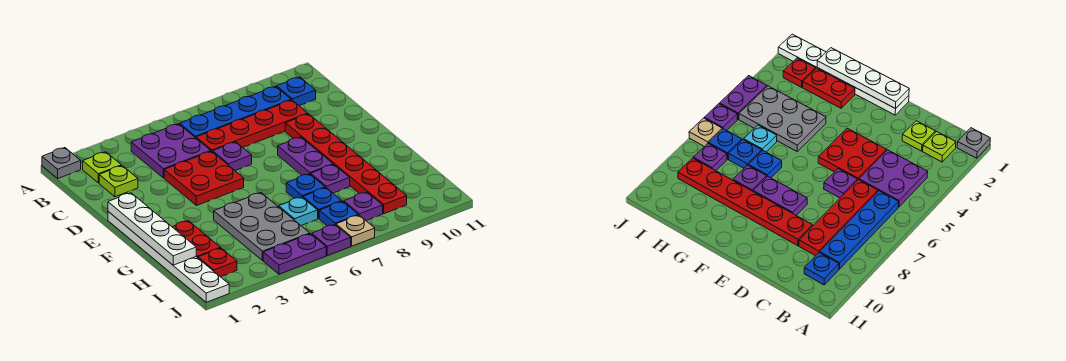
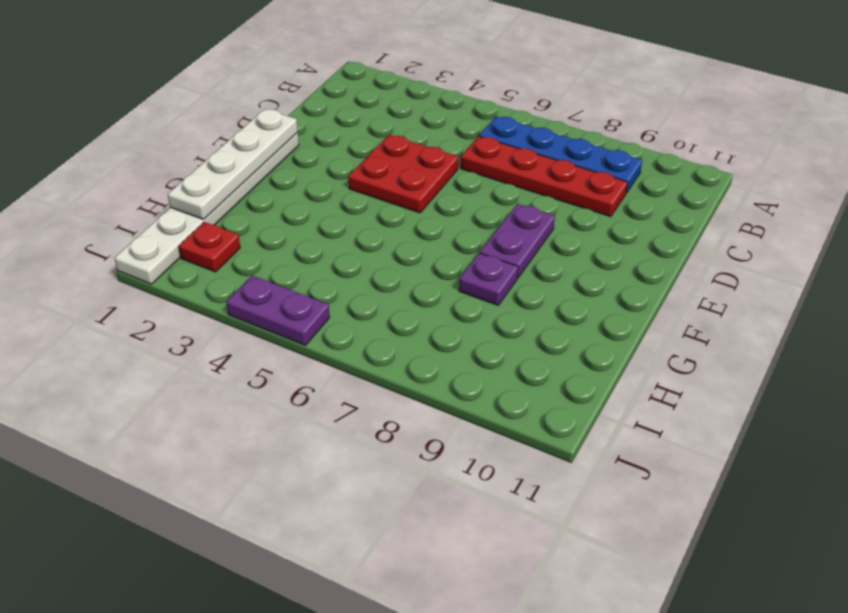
none -> grey plate A1 level 1
none -> lime plate B2 level 1
none -> purple plate B4:C5 level 1

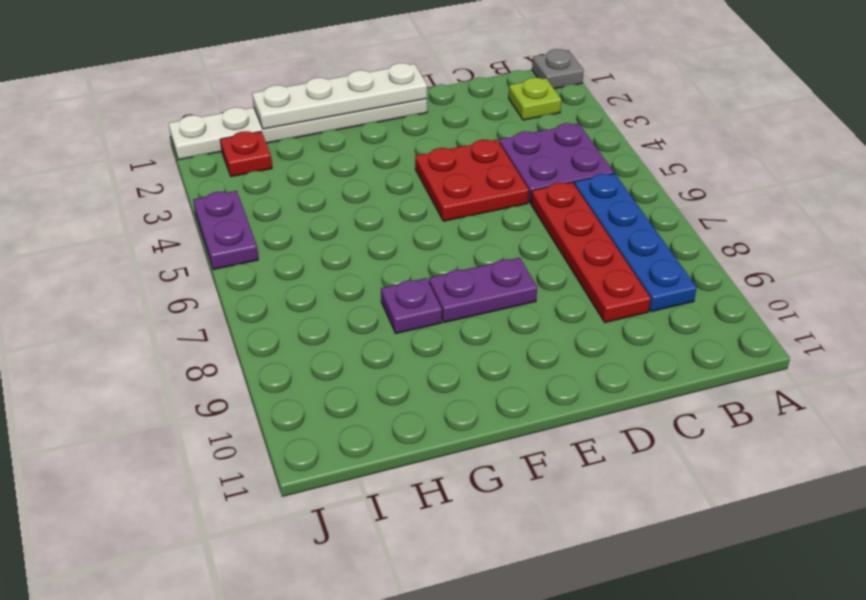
none -> blue plate B10 level 1
none -> lime plate C2 level 1
none -> purple plate D6 level 1

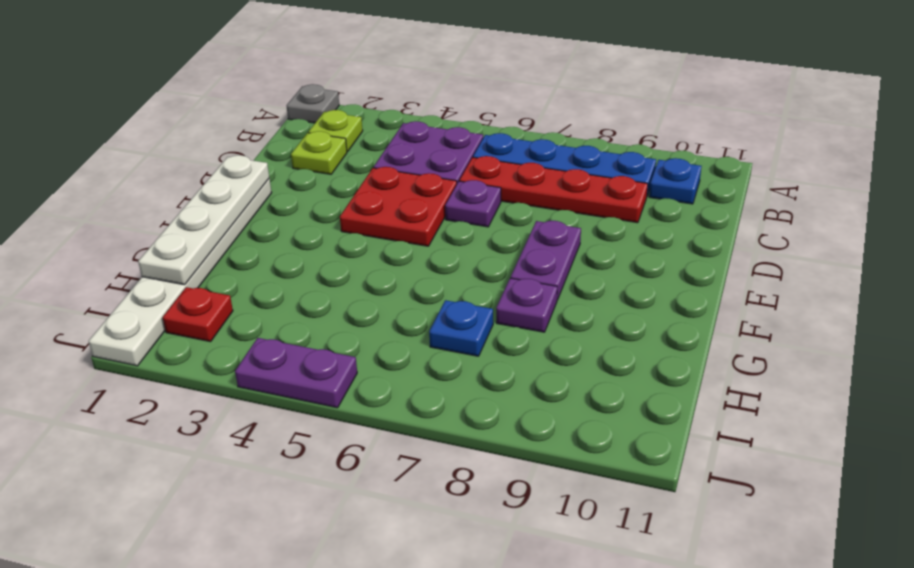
none -> red plate D9:I9 level 1
none -> red plate G2:H2 level 1
none -> grey plate G4:I5 level 1

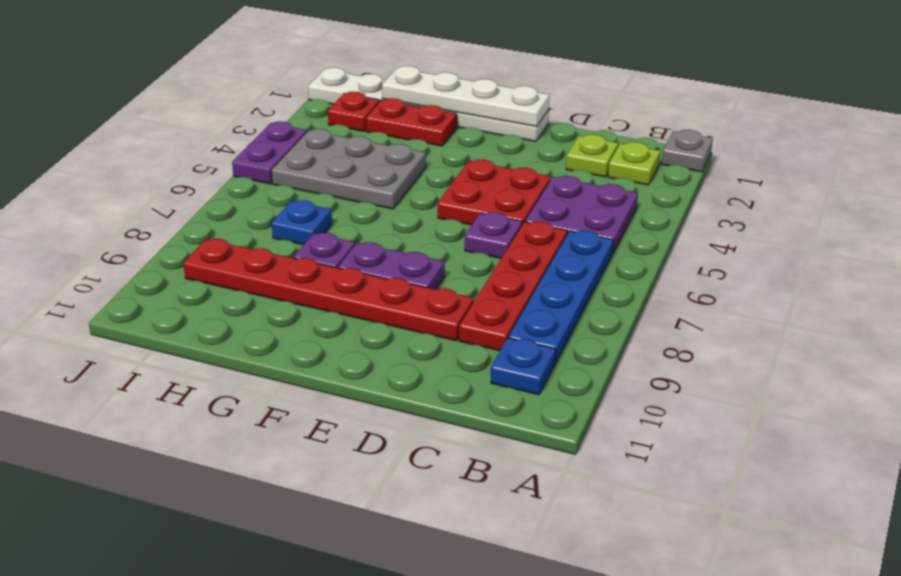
none -> blue plate G7 level 1
none -> cyan plate H6 level 1
none -> blue plate I7 level 1

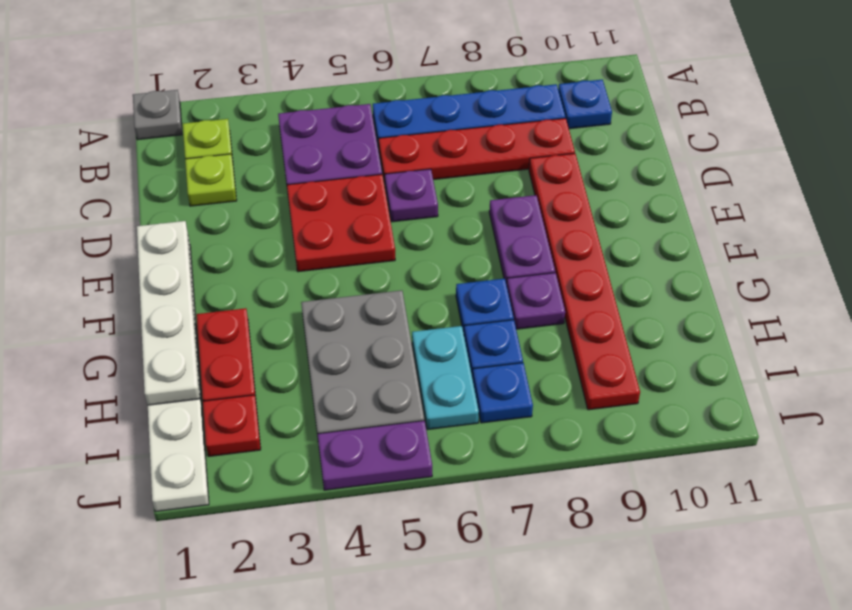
cyan plate H6:I6 level 1 -> cyan plate H6 level 1
none -> purple plate I8 level 1
none -> purple plate J6 level 1
none -> tan plate J7 level 1

